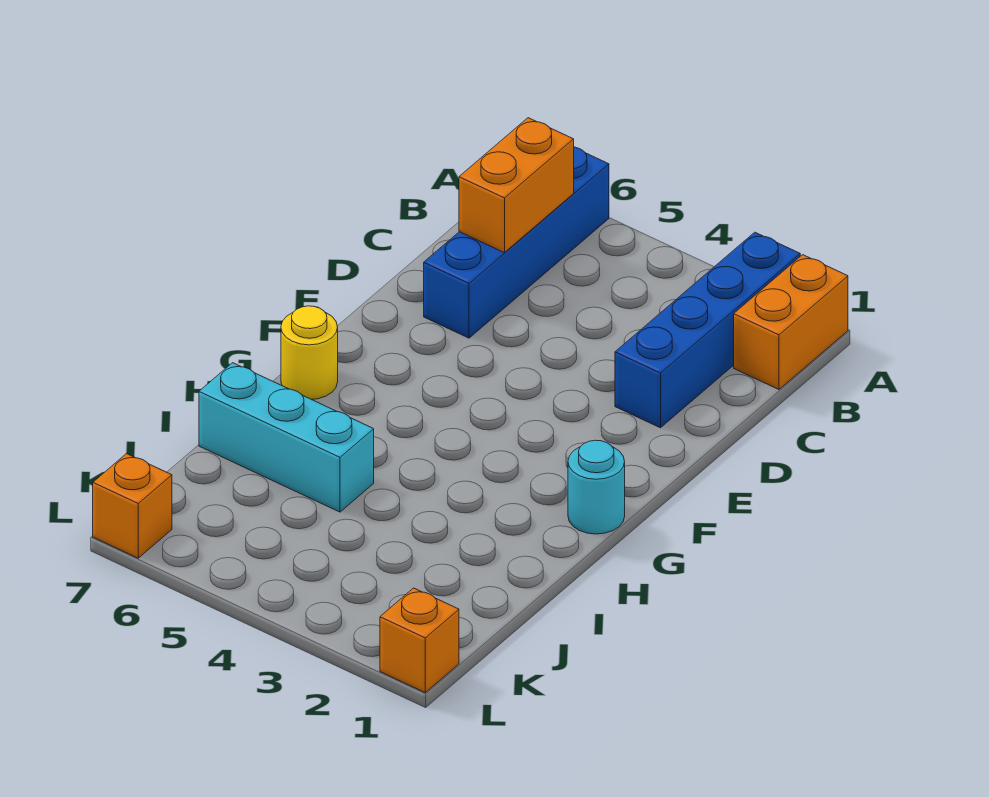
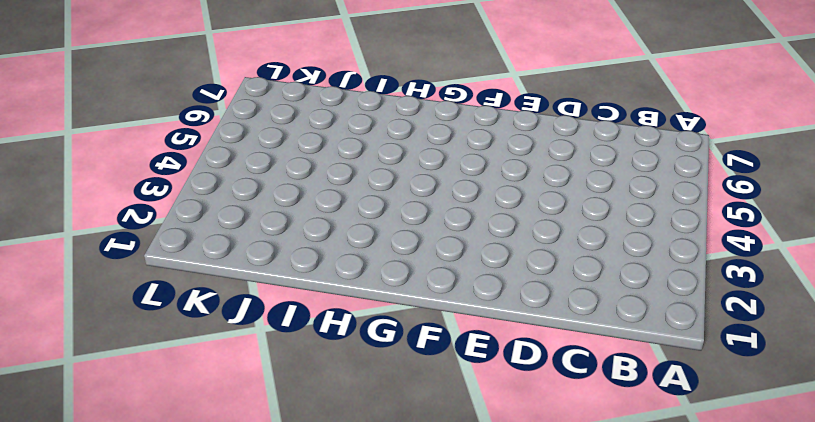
none -> orange brick A1:B1 level 1
none -> blue brick A2:D2 level 1

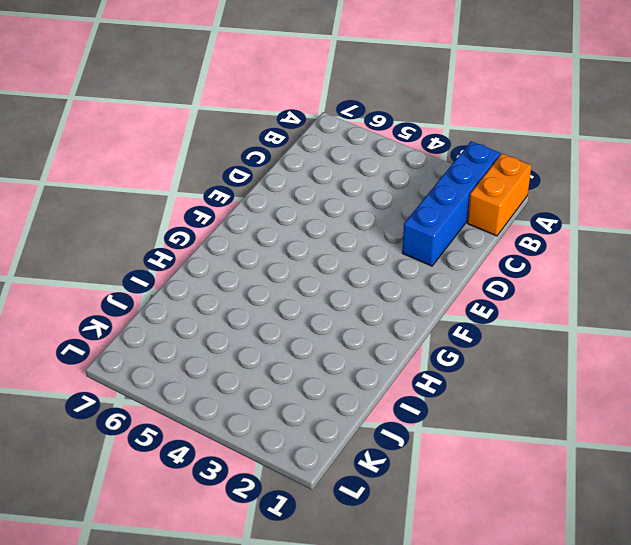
none -> blue brick A6:D6 level 1
none -> cyan round brick G1 level 1

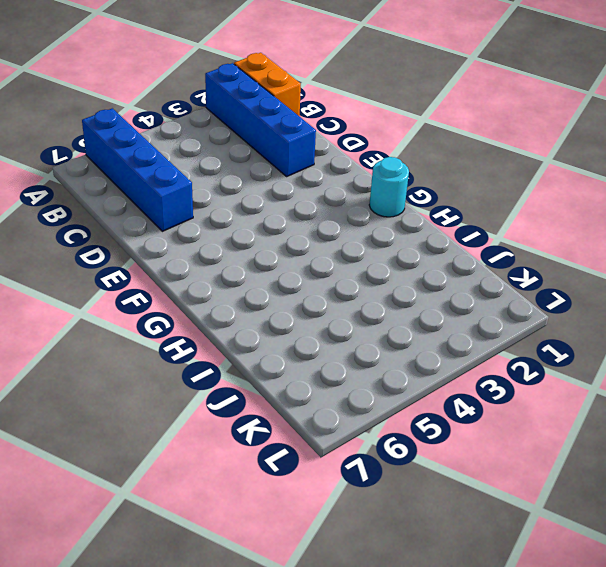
none -> yellow round brick G7 level 1
none -> cyan brick I5:I7 level 1

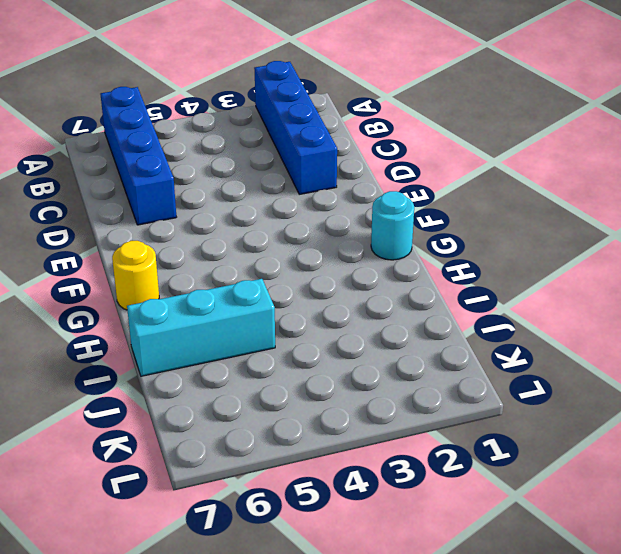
none -> orange brick A1:B1 level 1
none -> orange brick L1 level 1

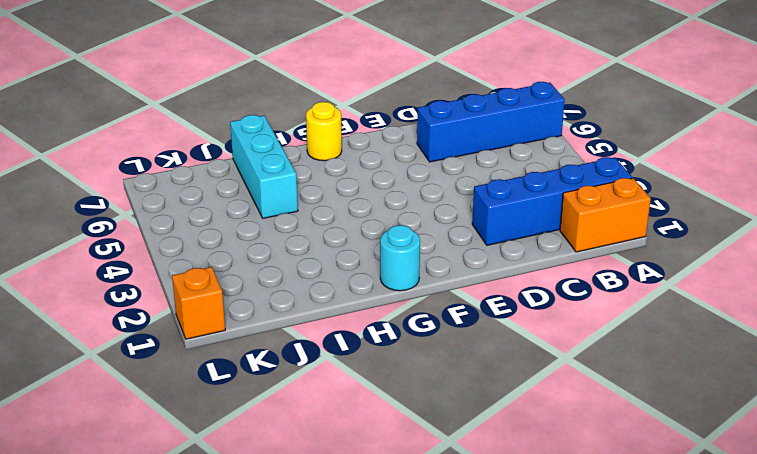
none -> orange brick L7 level 1
none -> orange brick B6:C6 level 2

